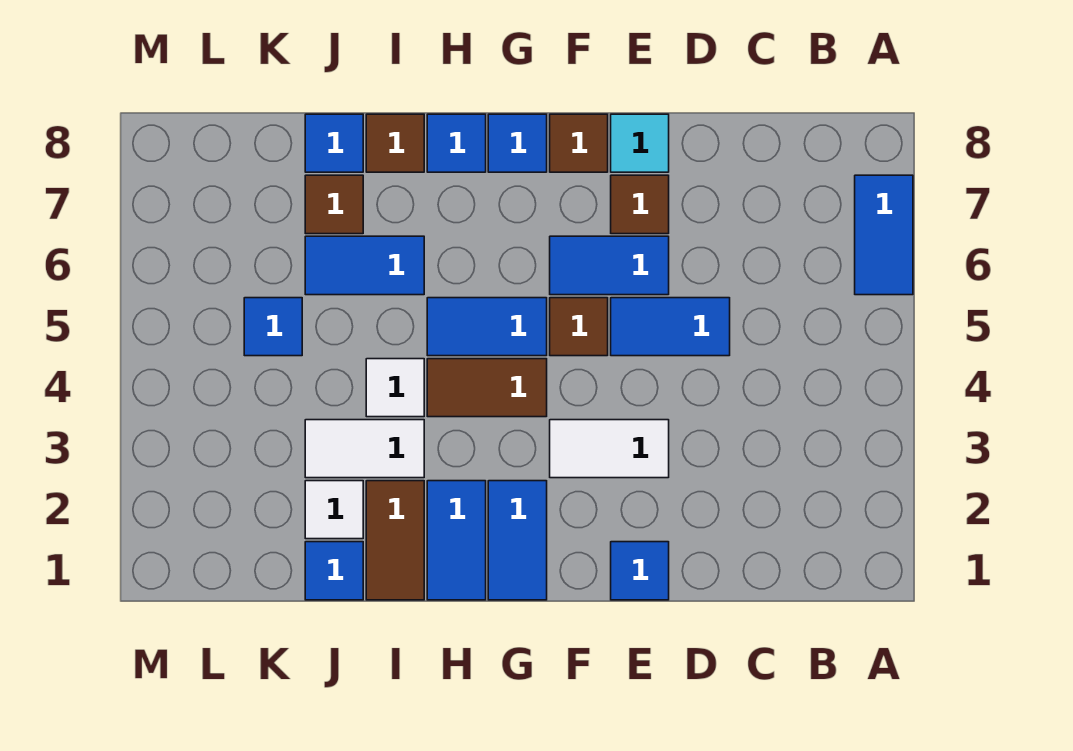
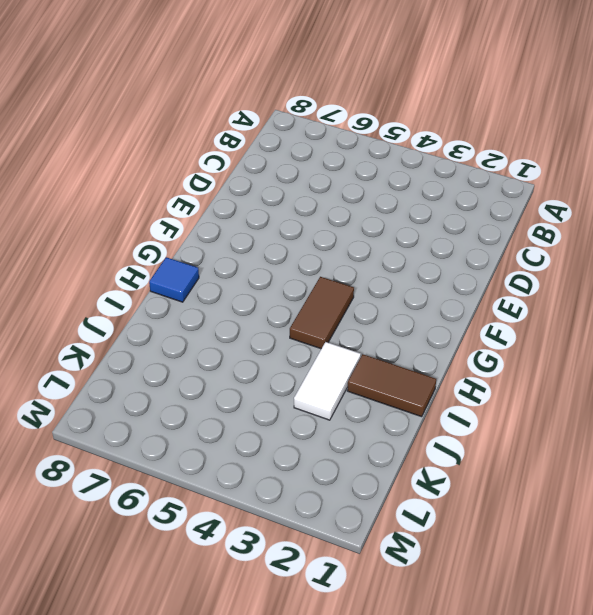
none -> blue tile A6:A7 level 1
none -> blue tile D5:E5 level 1
none -> blue tile E1 level 1

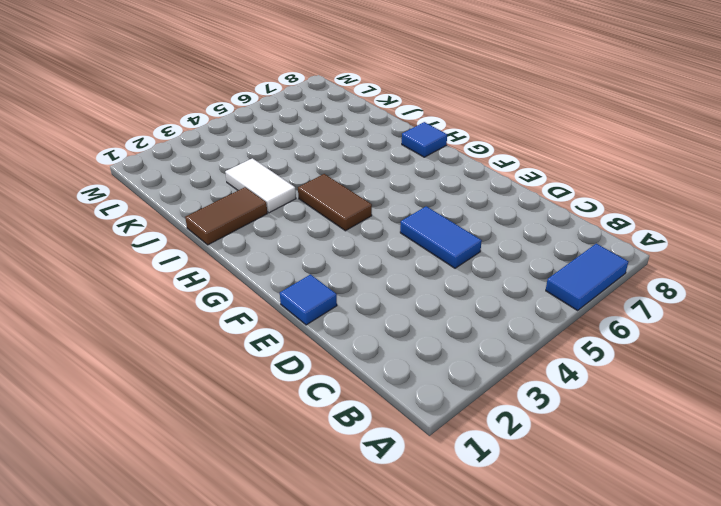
none -> white tile E3:F3 level 1
none -> blue tile E6:F6 level 1
none -> brown tile E7 level 1

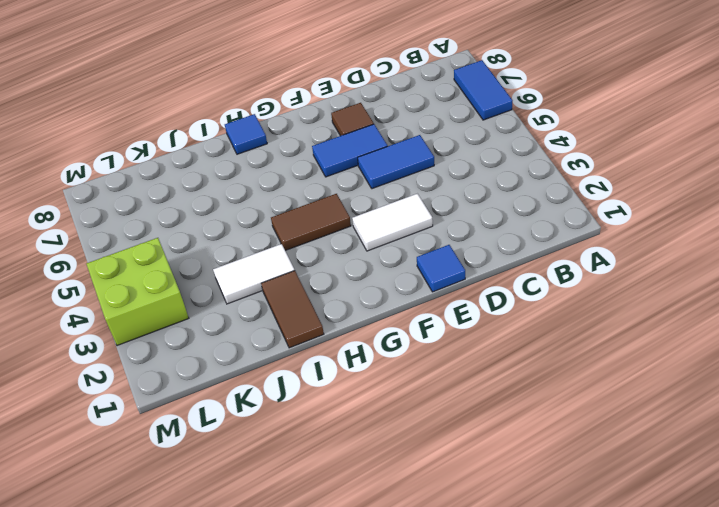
lime brick L3:M4 level 1 -> none
none -> cyan tile E8 level 1
none -> brown tile F5 level 1
none -> brown tile F8 level 1

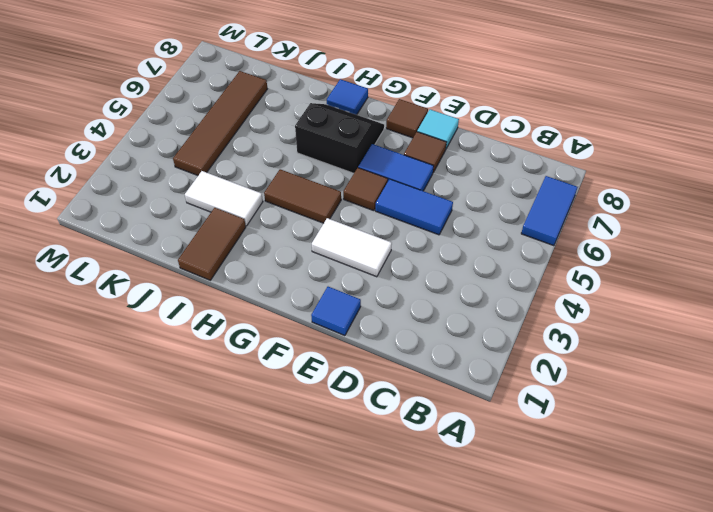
black slope G6:H7 level 1 top 6 -> none
brown tile K4:K7 level 1 -> blue tile K5 level 1
none -> blue tile G1:G2 level 1
none -> blue tile G5:H5 level 1
none -> blue tile G8 level 1

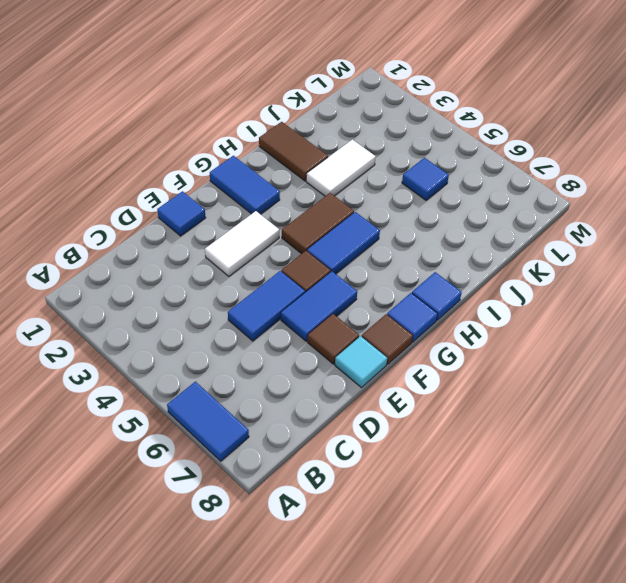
none -> blue tile H1:H2 level 1
none -> white tile I4 level 1
none -> blue tile I6:J6 level 1

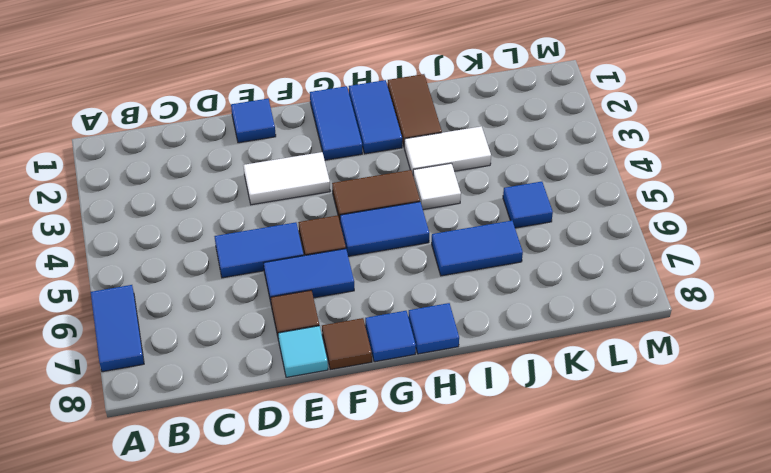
none -> brown tile I8 level 1
none -> blue tile J1 level 1
none -> white tile J2 level 1

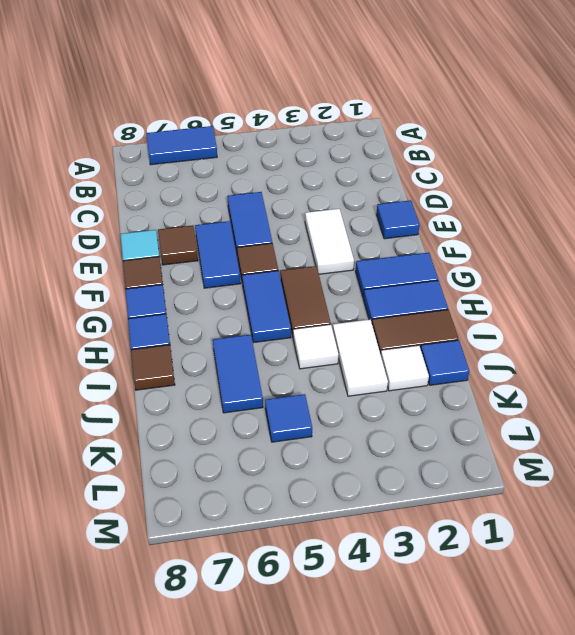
none -> brown tile J7 level 1
none -> blue tile J8 level 1

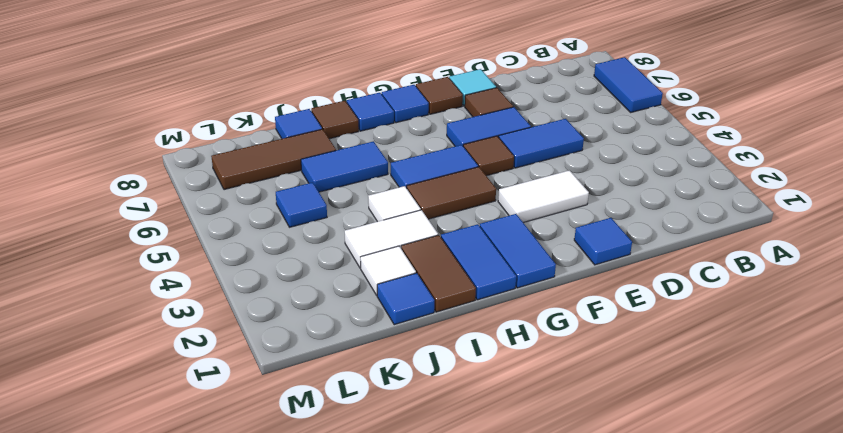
brown tile J7:L7 level 1 -> brown tile J7 level 1

